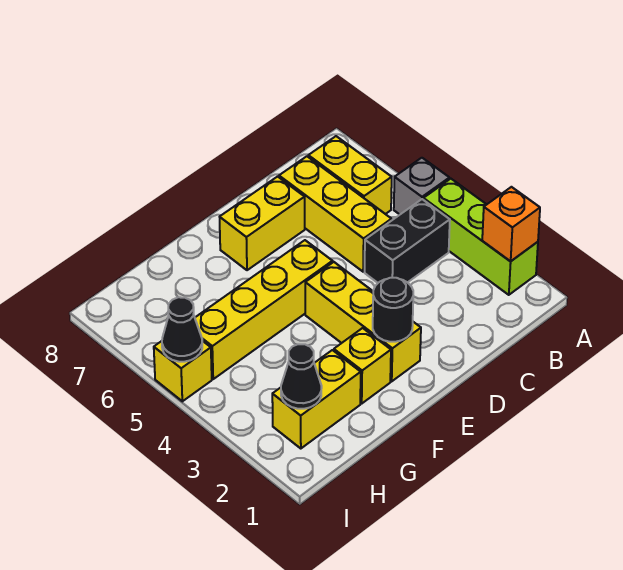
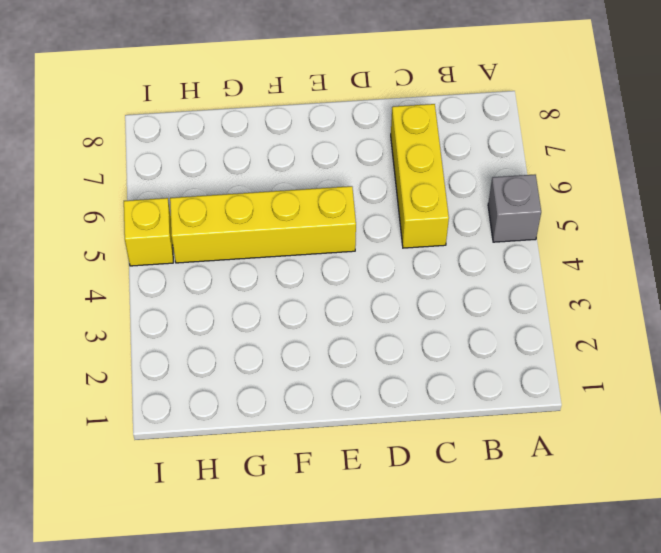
none -> lime brick A2:A4 level 1
none -> black brick B4:C4 level 1
none -> yellow brick B6:B7 level 1

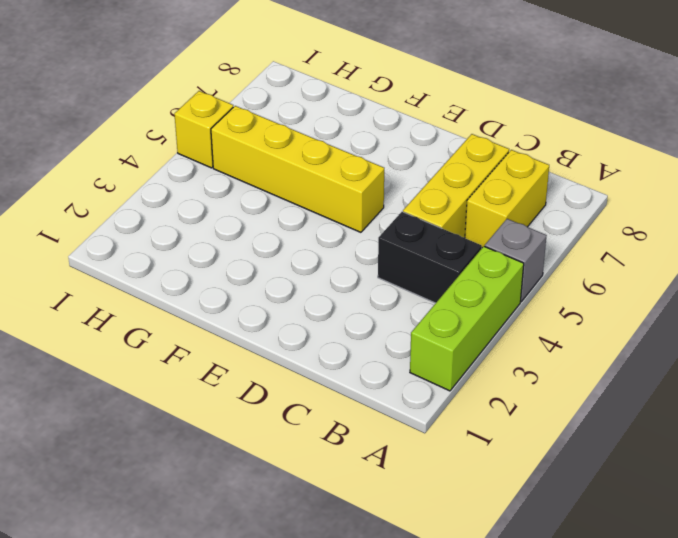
none -> yellow brick D7:E7 level 1
none -> yellow brick E2:E4 level 1
none -> yellow brick F2 level 1

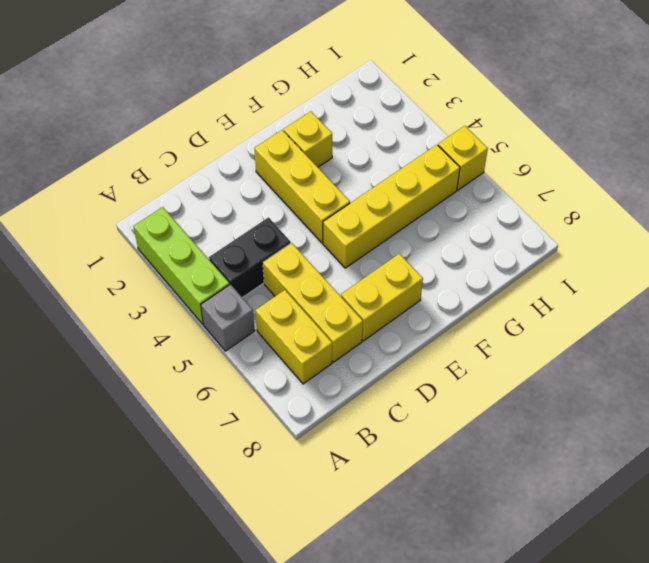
none -> yellow brick G2:H2 level 1
none -> orange brick A2 level 2
none -> black round brick E2 level 2

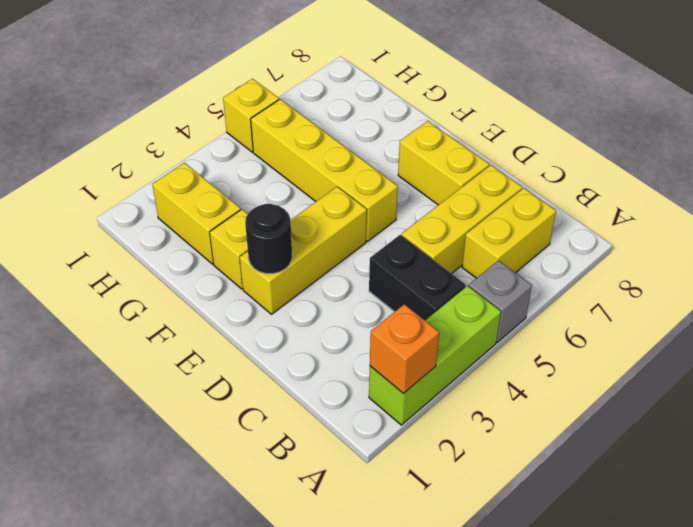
none -> black cone H2 level 2
none -> black cone I5 level 2

